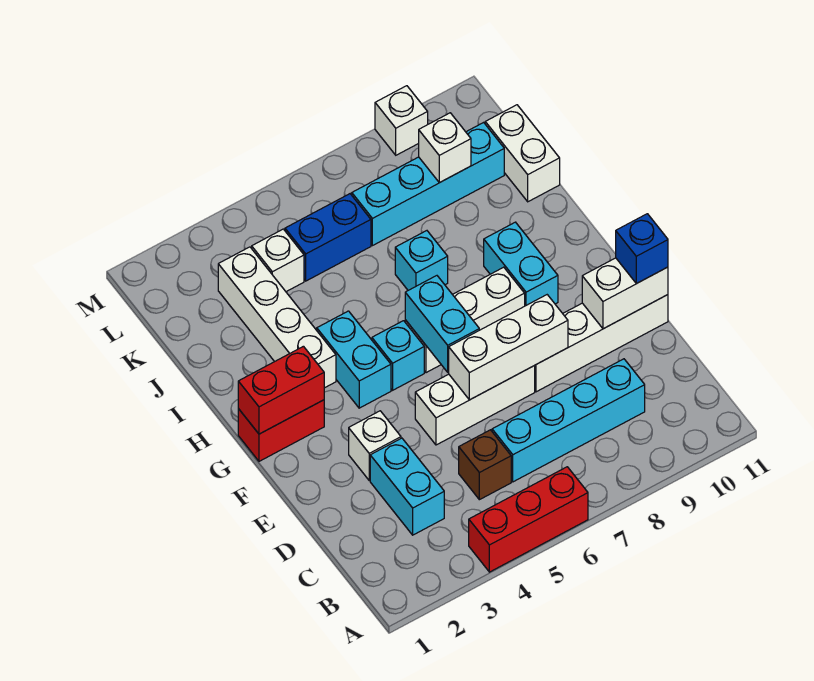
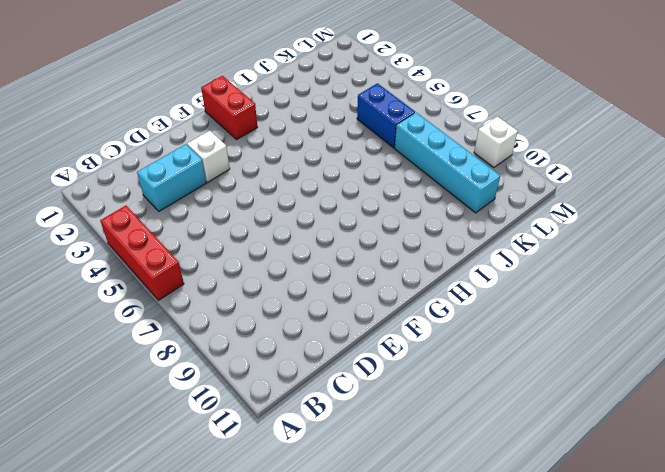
none -> brown brick C5 level 1
none -> cyan brick C6:C9 level 1
none -> white brick E5:E7 level 1

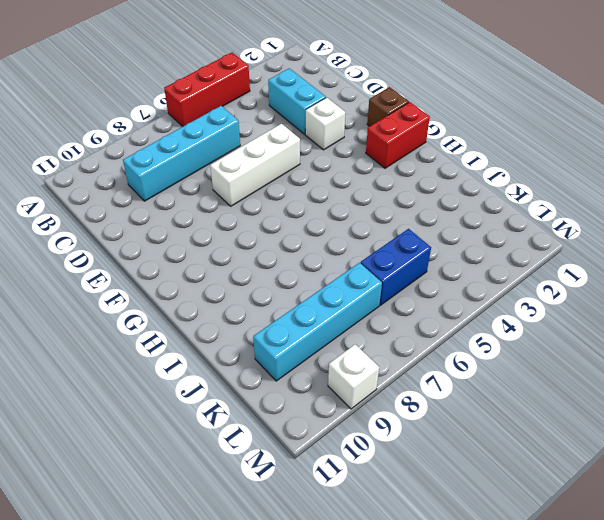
brown brick F1 level 1 -> brown brick C5 level 1
none -> white brick E8:E11 level 1
none -> cyan brick G4:H4 level 1
none -> cyan brick G5 level 1

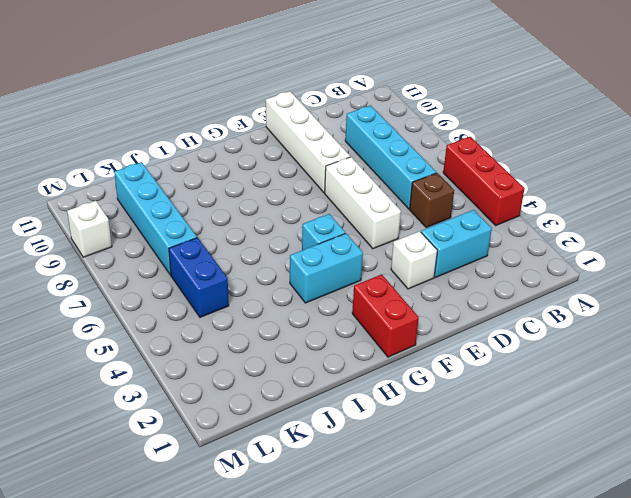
none -> white brick G6:G8 level 1
none -> cyan brick G9:H9 level 1
none -> white brick H3:K3 level 1

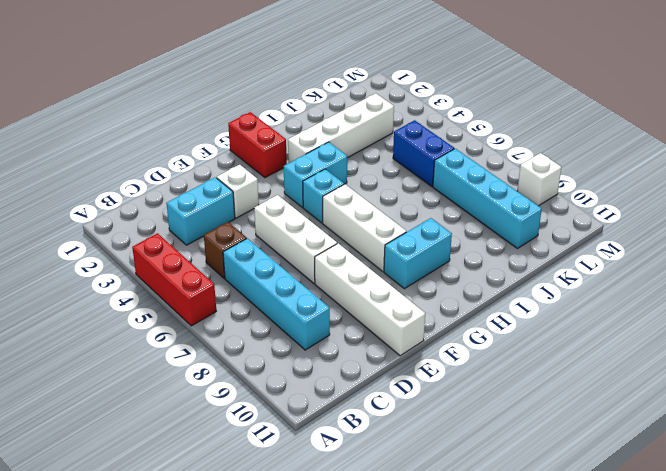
none -> cyan brick I7 level 1
none -> white brick J11:K11 level 1
none -> white brick K4 level 1

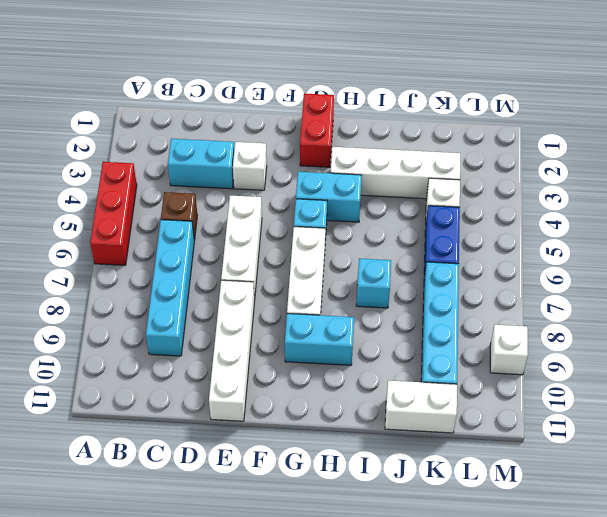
none -> white brick E6:E8 level 2
none -> white brick E10:E11 level 2
none -> cyan brick F6:G6 level 2

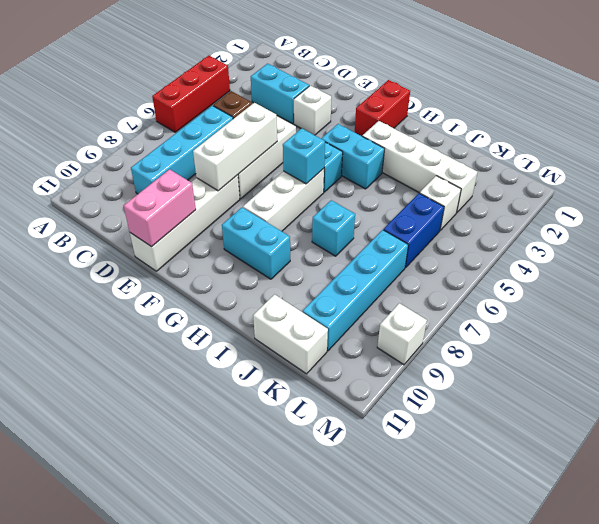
pink brick E10:E11 level 2 -> white brick E10:E11 level 2
cyan brick G6 level 2 -> cyan brick F6:G6 level 2
none -> red brick G1:G2 level 2
none -> white brick K9 level 2
none -> blue brick E11 level 3

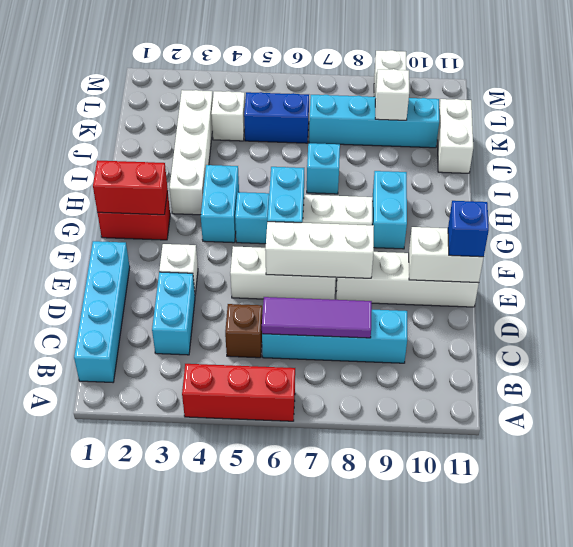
cyan brick B1:E1 level 1 -> none
purple tile C6:C8 level 2 -> none

